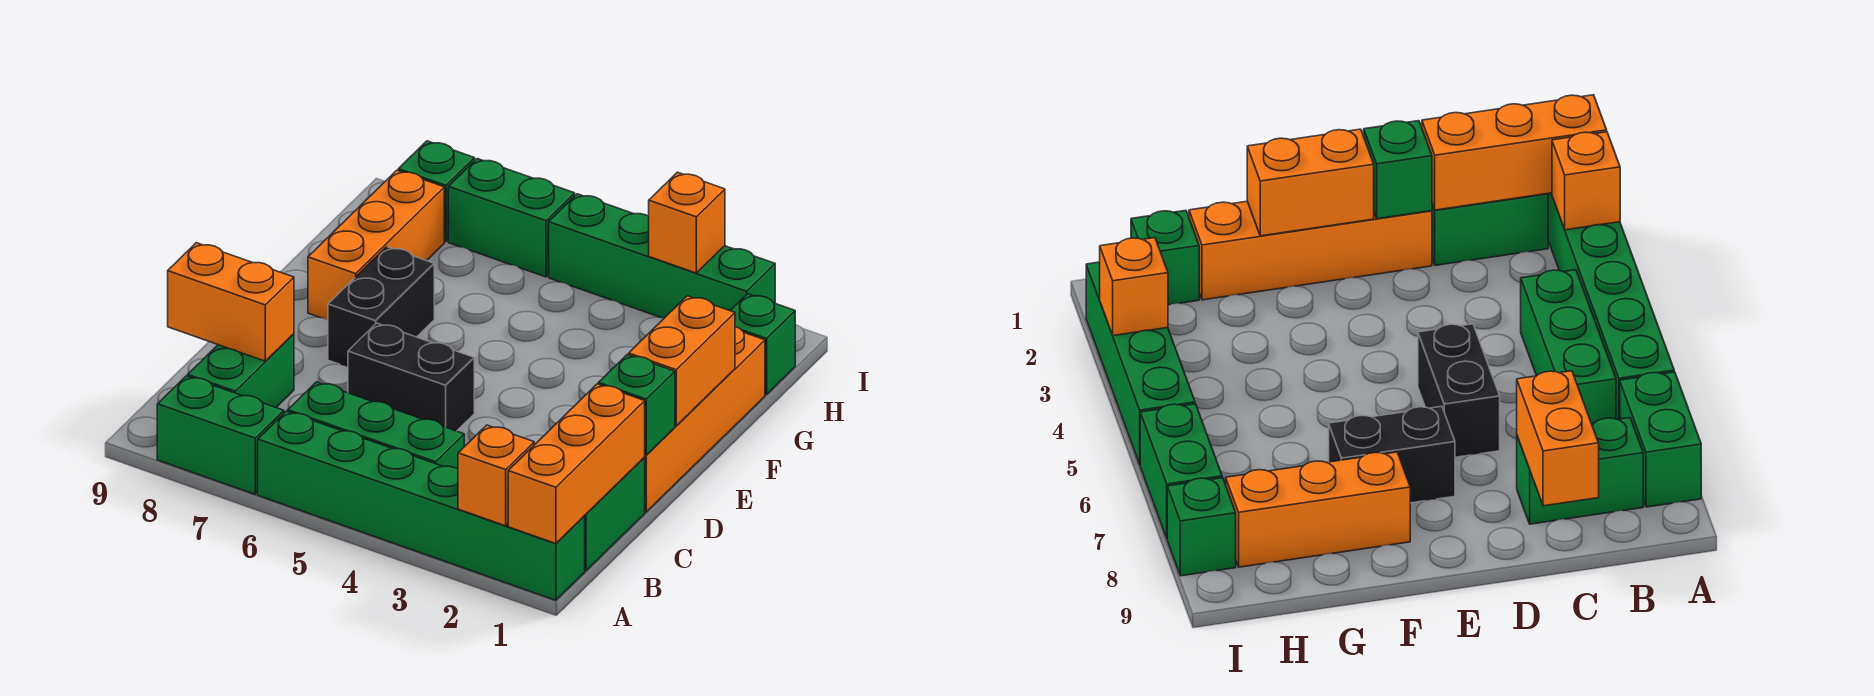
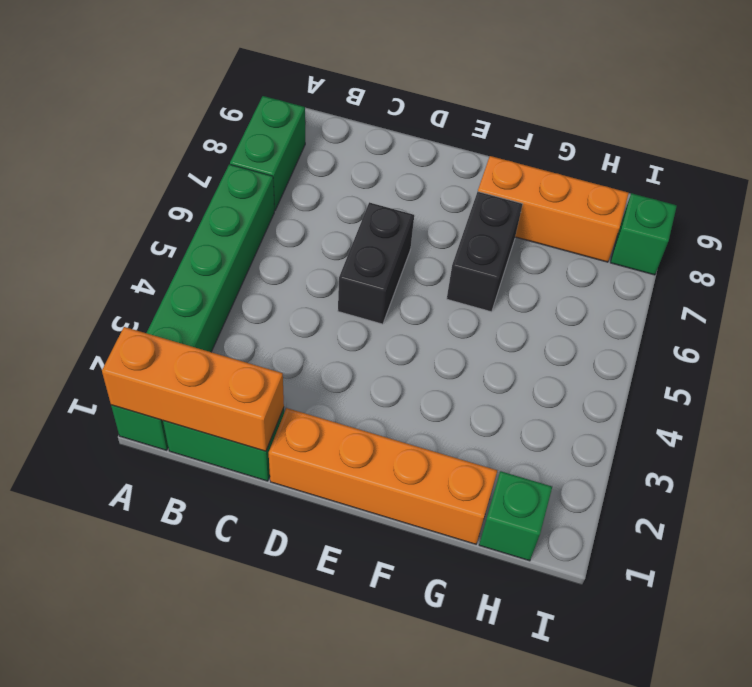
black brick F6:F7 level 1 -> black brick E7:F7 level 1
none -> green brick B4:B6 level 1
none -> green brick B8:C8 level 1
none -> green brick I2:I5 level 1

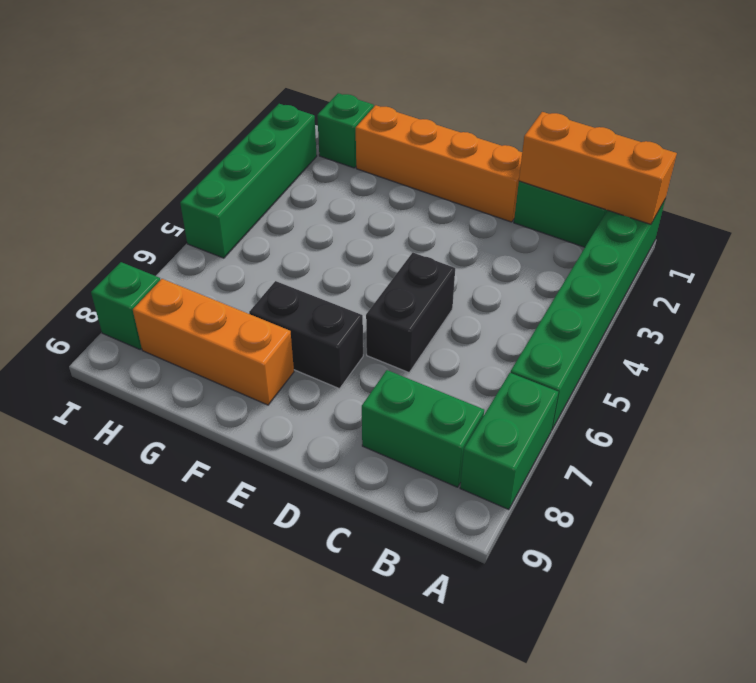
none -> green brick B4:B6 level 1
none -> green brick I6:I7 level 1
none -> orange brick A2 level 2

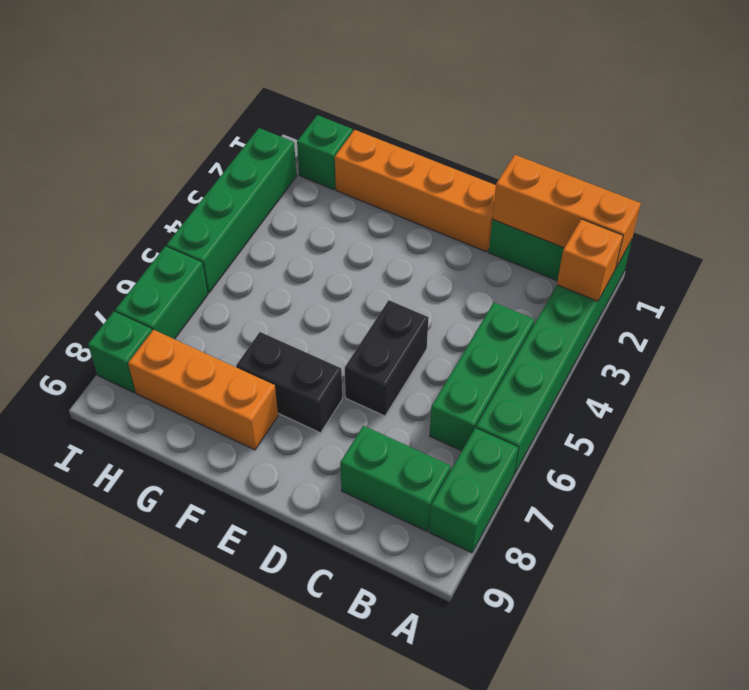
none -> orange brick C8:C9 level 2
none -> green brick D1 level 2
none -> orange brick E1:F1 level 2

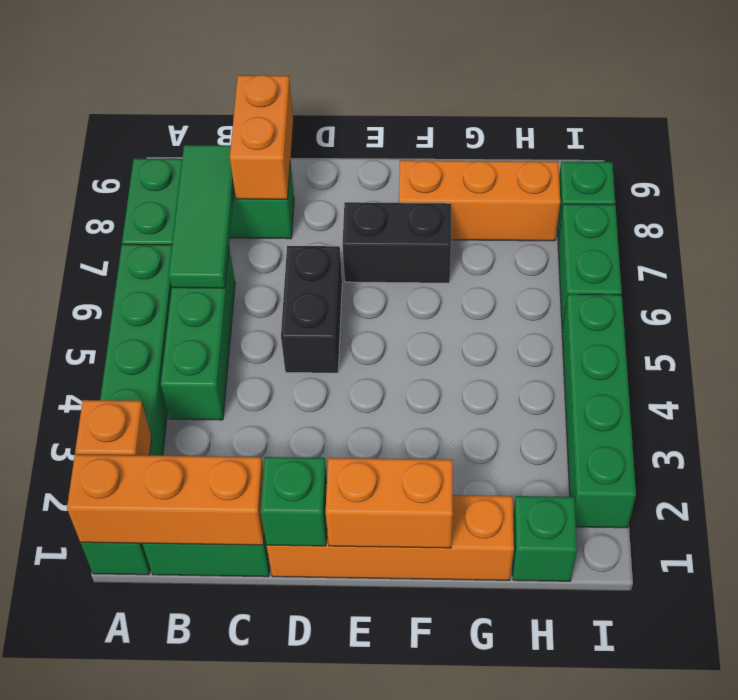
green tile B6:B8 level 2 -> none
none -> orange brick I3 level 2

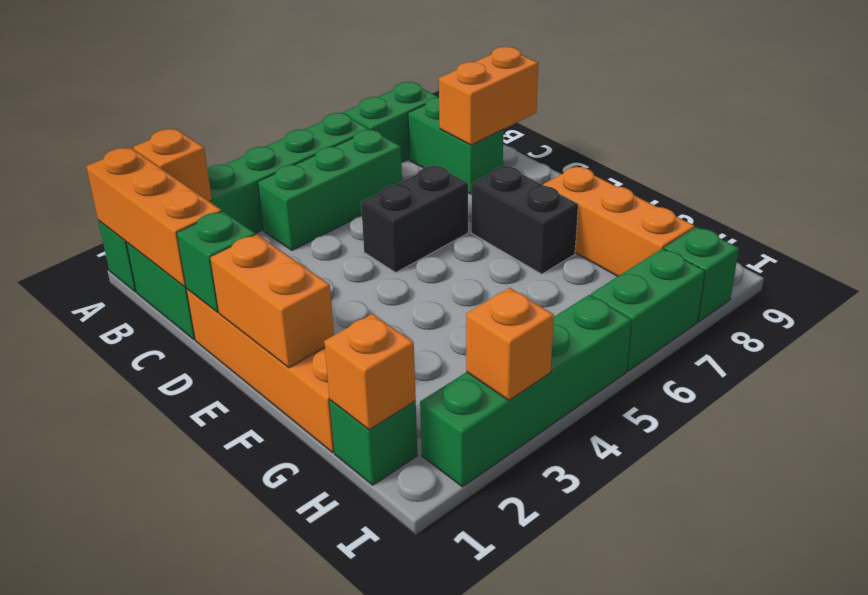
orange brick H1 level 2 -> none

